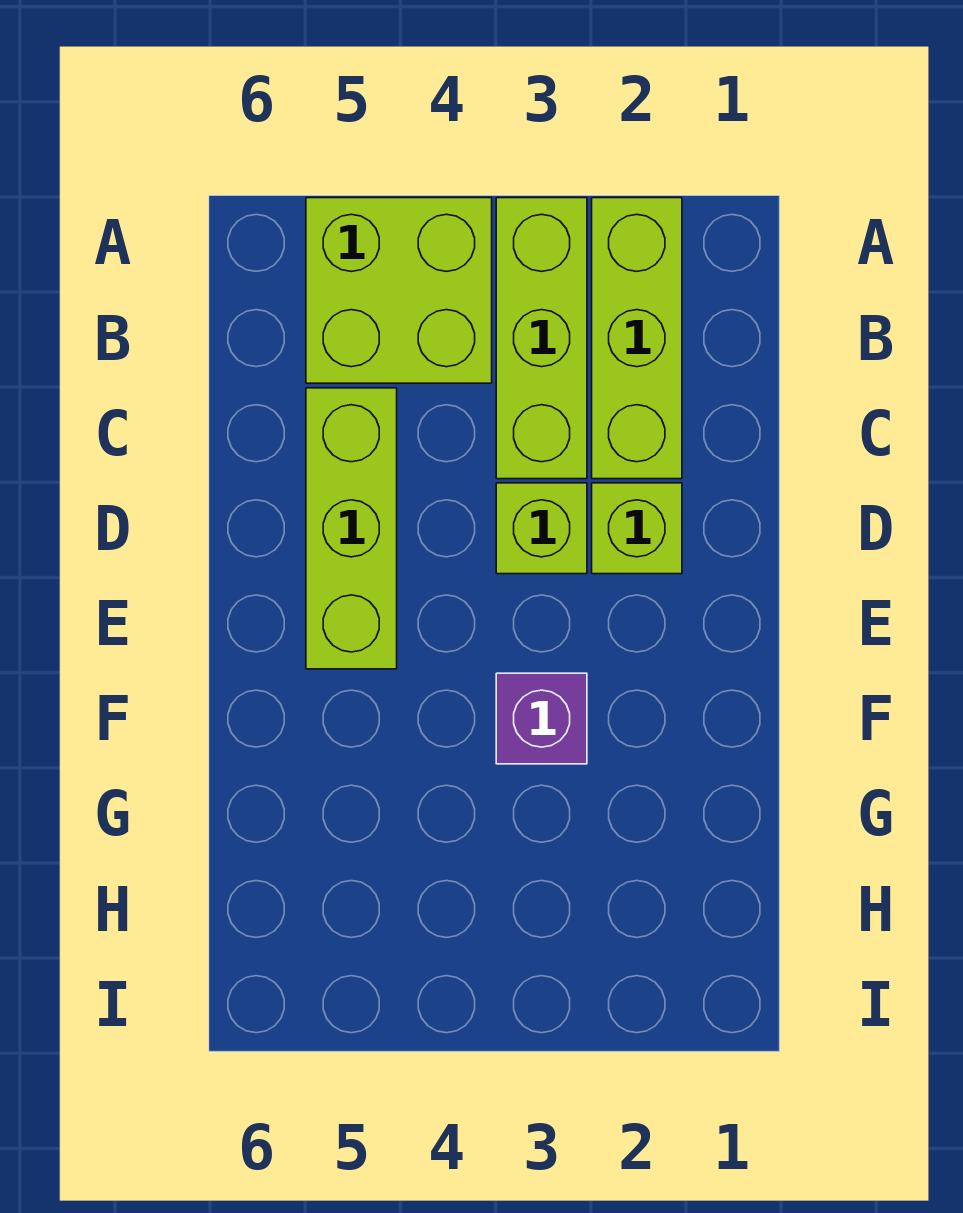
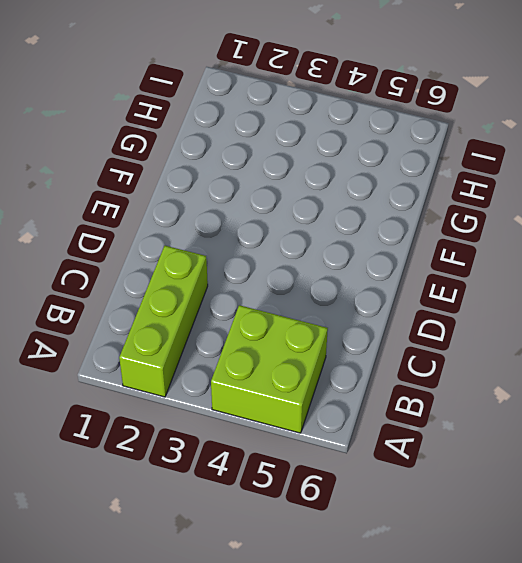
none -> lime brick A3:C3 level 1
none -> lime brick C5:E5 level 1

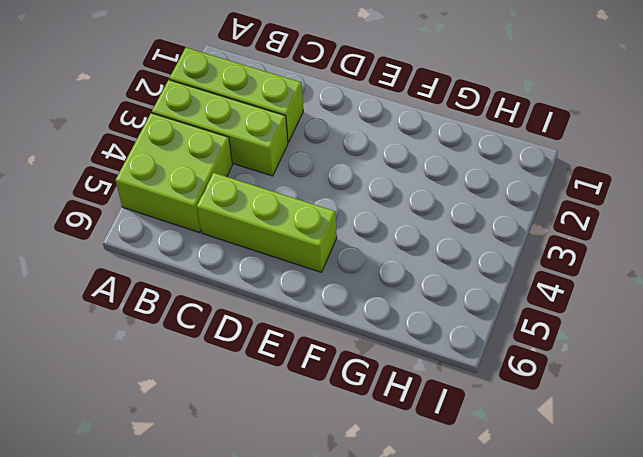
none -> lime brick D2 level 1
none -> lime brick D3 level 1

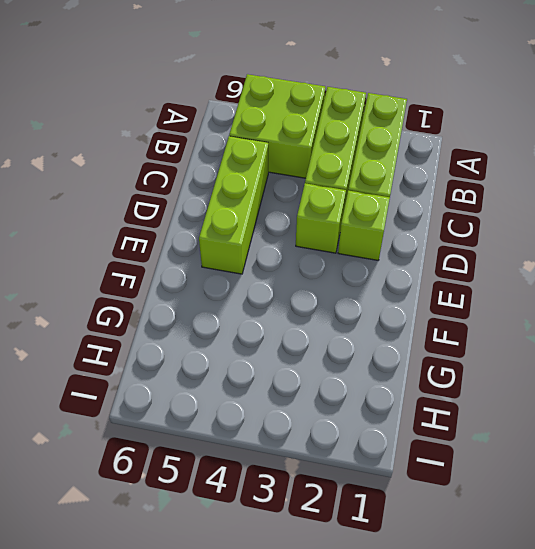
none -> purple brick F3 level 1

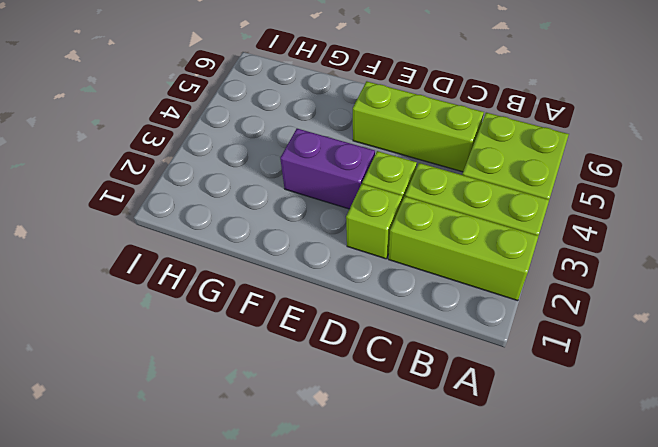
purple brick E3:F3 level 1 -> purple brick F3 level 1

